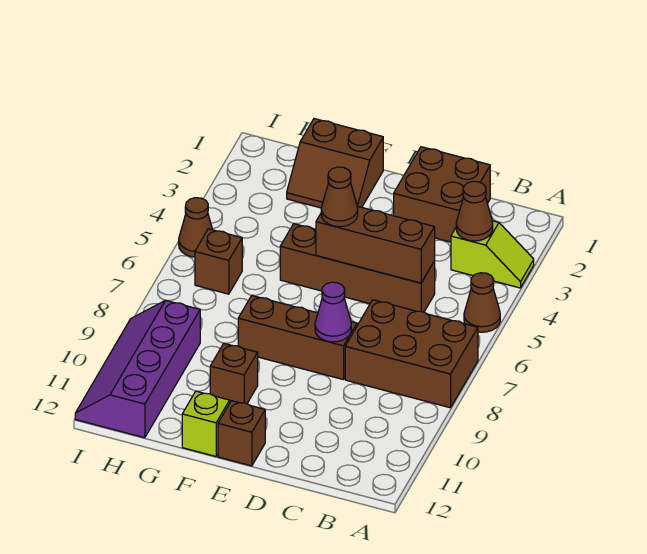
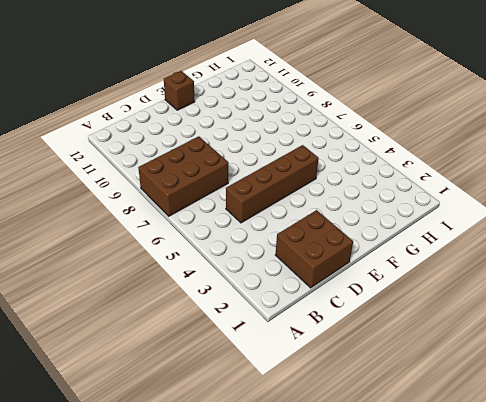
none -> lime slope A3:B3 level 1 top B
none -> brown cone A5 level 1
none -> brown brick D8:F8 level 1

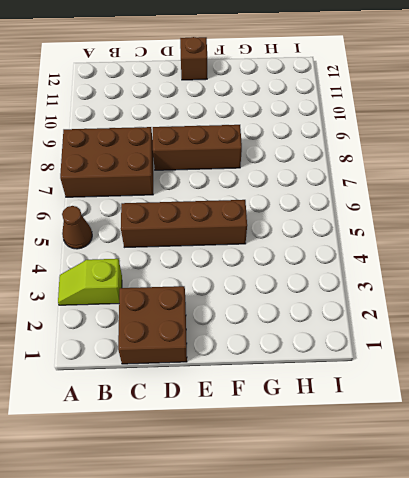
none -> brown slope F1:G2 level 1 top 1
none -> brown brick F10 level 1
none -> lime brick F12 level 1

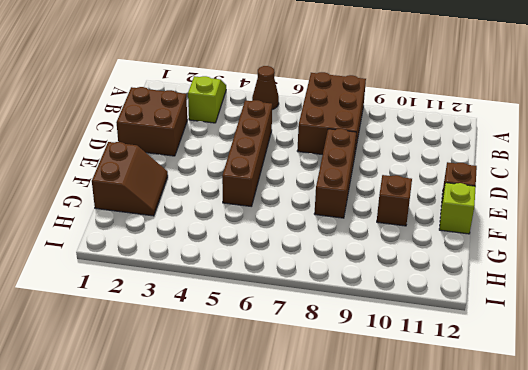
none -> brown brick H6 level 1
none -> purple slope H9:I12 level 1 top H
none -> brown cone I5 level 1

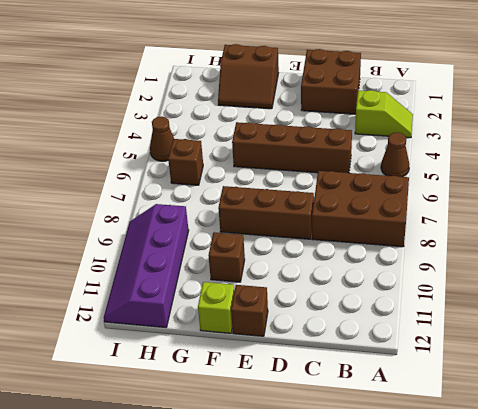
none -> brown cone B3 level 2
none -> brown brick C5:E5 level 2
none -> purple cone D8 level 2

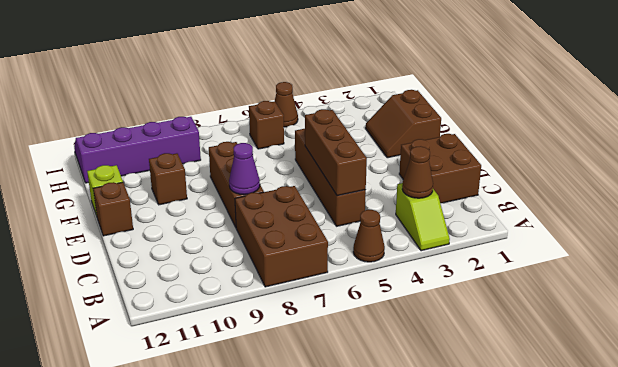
none -> brown cone E5 level 3

